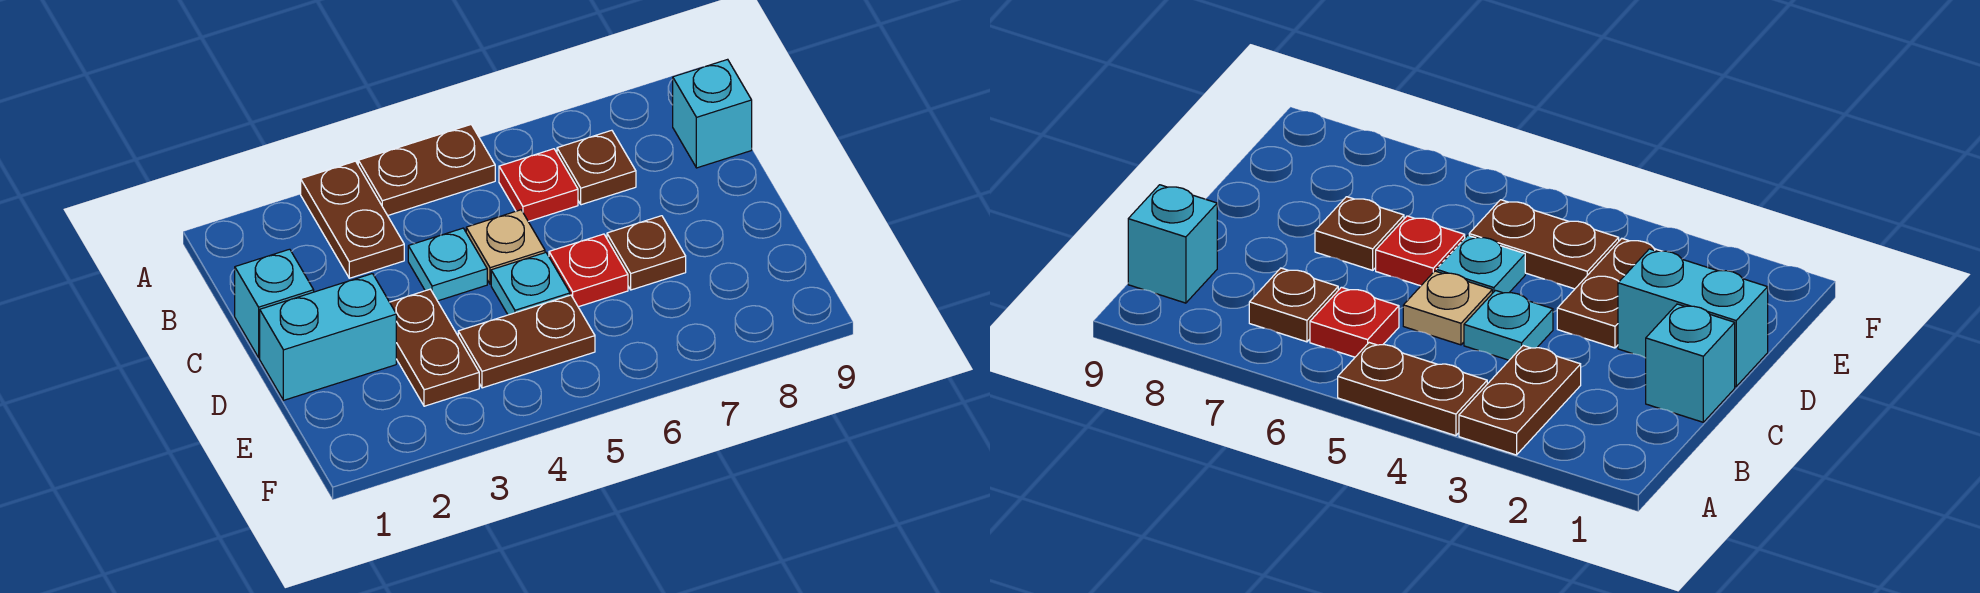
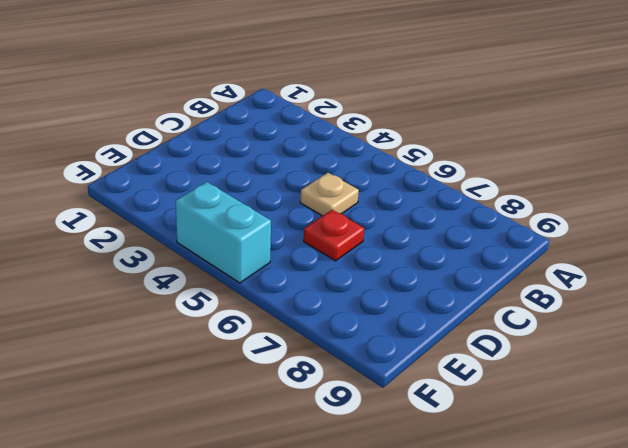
cyan brick F4:F5 level 1 -> cyan brick D1:D2 level 1
none -> brown plate A3:B3 level 1
none -> brown plate A4:A5 level 1
none -> red plate B6 level 1

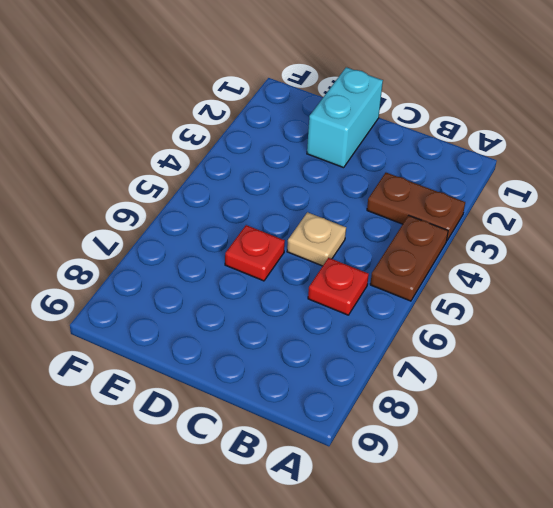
none -> brown plate B7 level 1
none -> cyan brick B9 level 1
none -> cyan brick C1 level 1

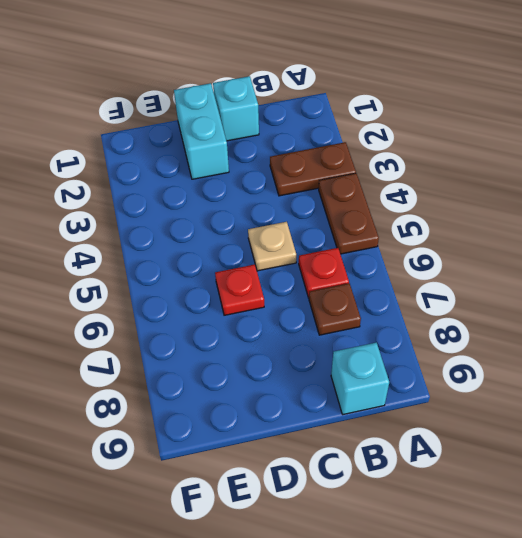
none -> cyan plate C4 level 1
none -> brown plate D3:E3 level 1
none -> cyan plate D5 level 1

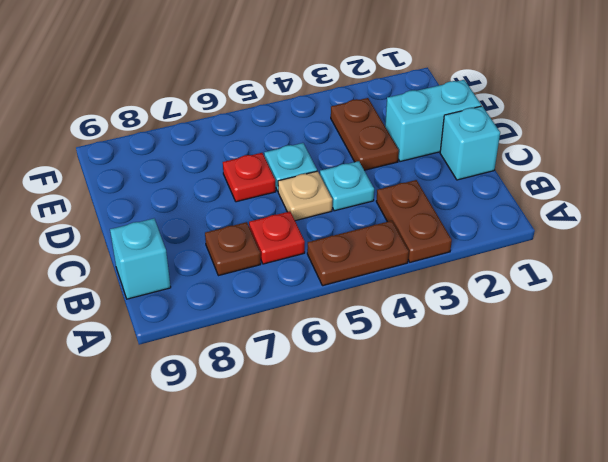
none -> brown plate D7 level 1
none -> brown plate E4:E5 level 1

